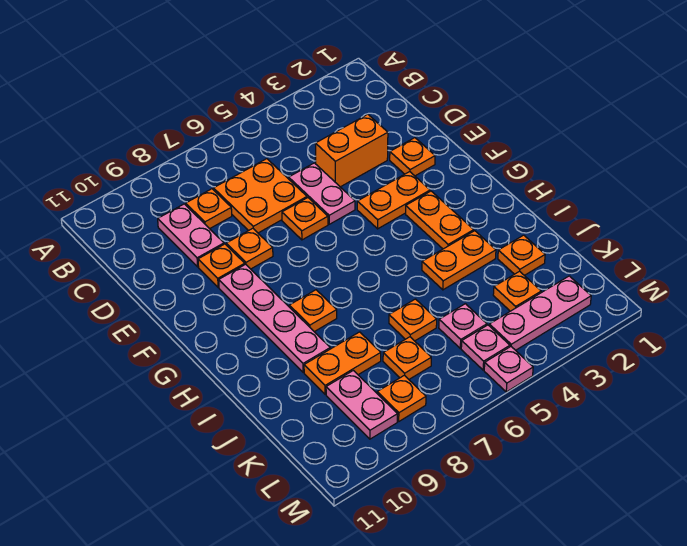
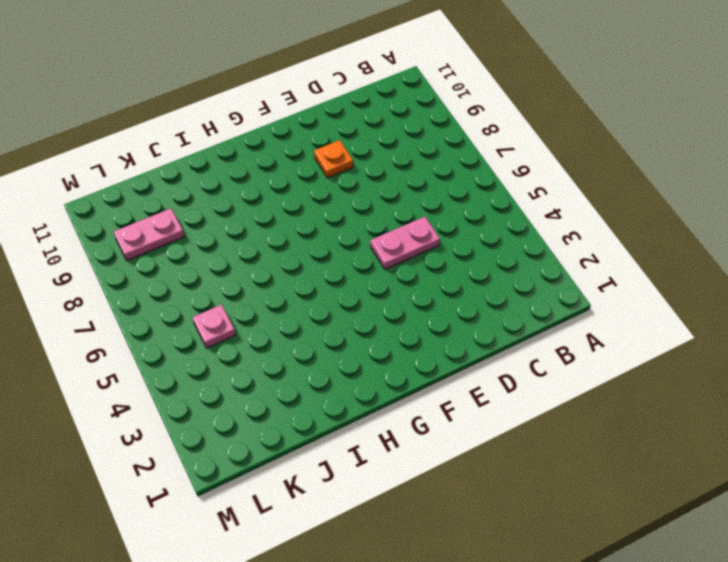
none -> orange plate C6:D7 level 1
none -> orange plate C8 level 1
none -> pink plate C9:D9 level 1

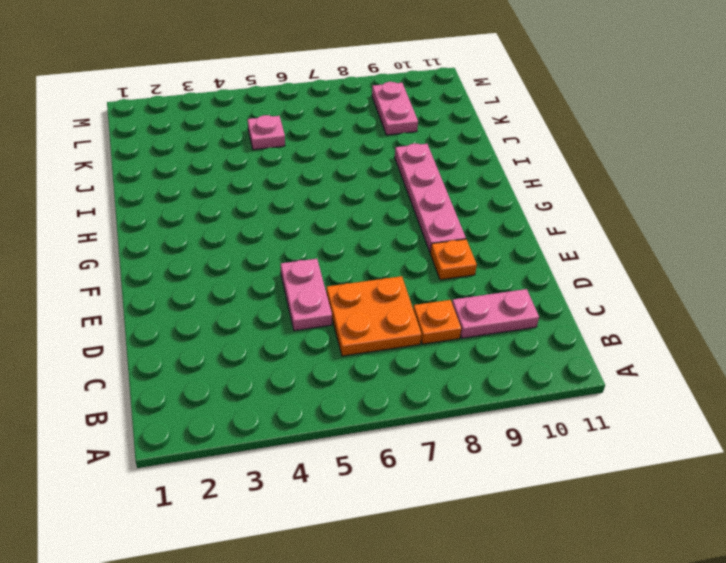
pink plate C9:C10 level 1 -> pink plate C9:D9 level 1
none -> orange brick D3:D4 level 1
none -> orange plate E2 level 1
none -> orange plate E6 level 1

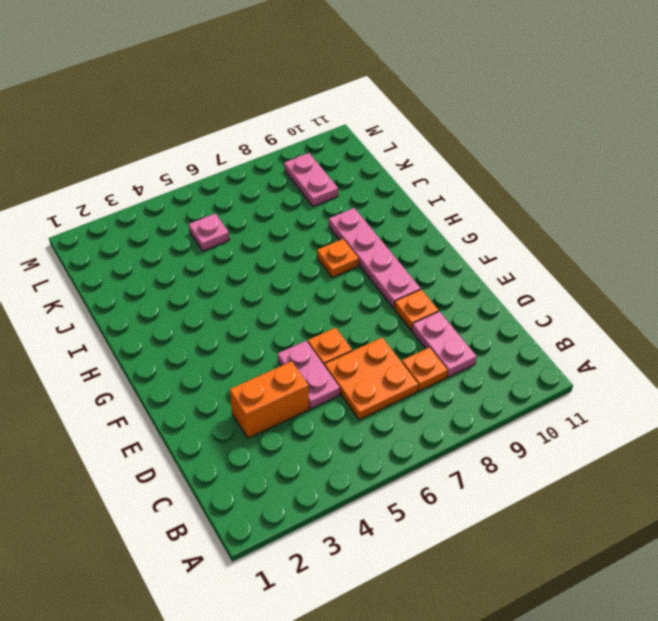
none -> orange plate E2 level 1
none -> orange plate E8 level 1
none -> orange plate F3:F4 level 1

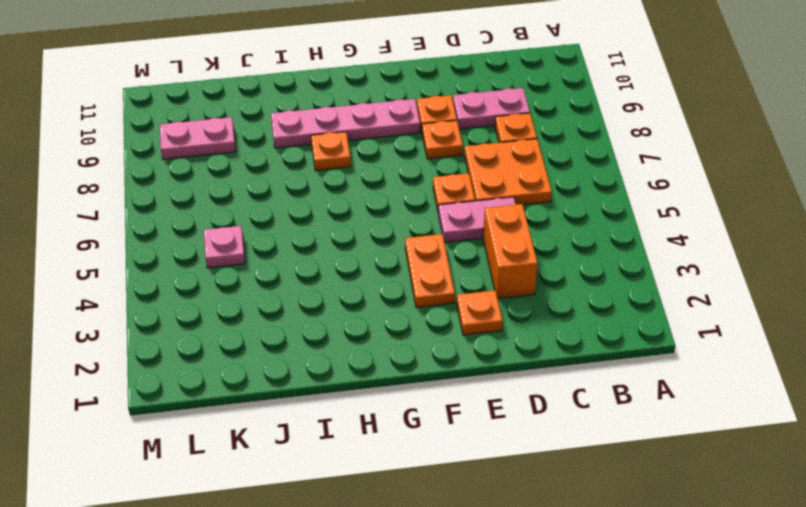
none -> orange plate G3:H3 level 1
none -> orange plate I3:I4 level 1
none -> orange plate J2 level 1

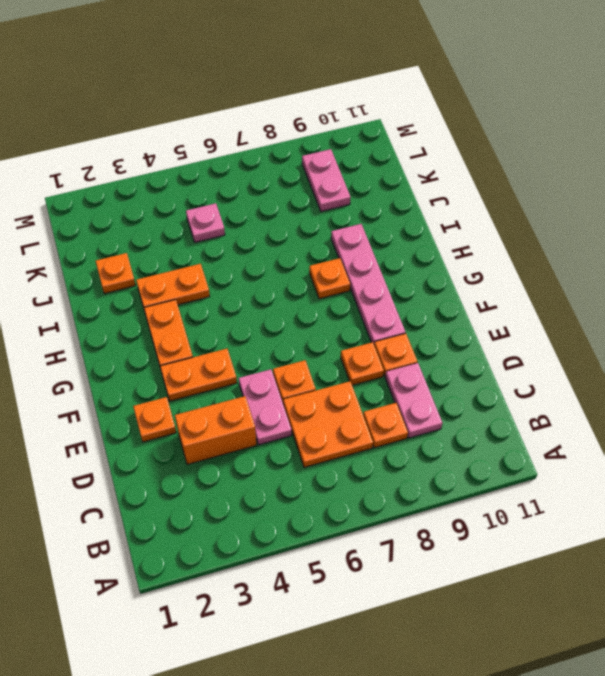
none -> orange plate J6 level 1
none -> orange plate J8:J9 level 1
none -> orange plate K3 level 1

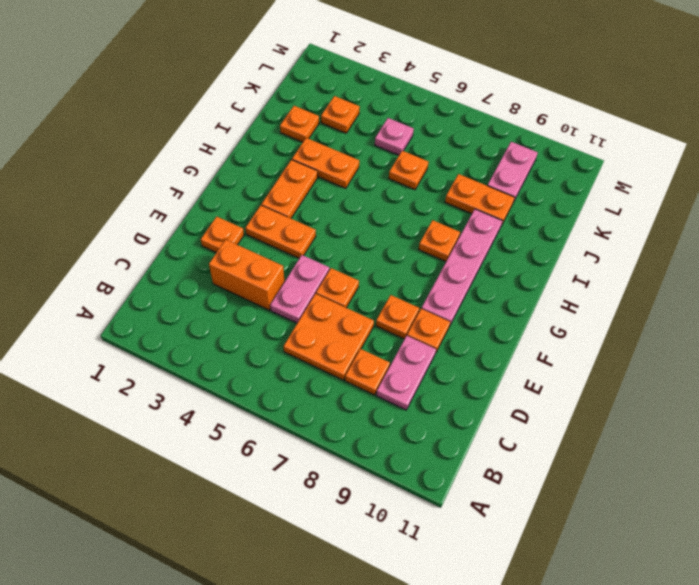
none -> orange plate K7 level 1
none -> pink plate L2:L4 level 1
none -> pink plate L5 level 1

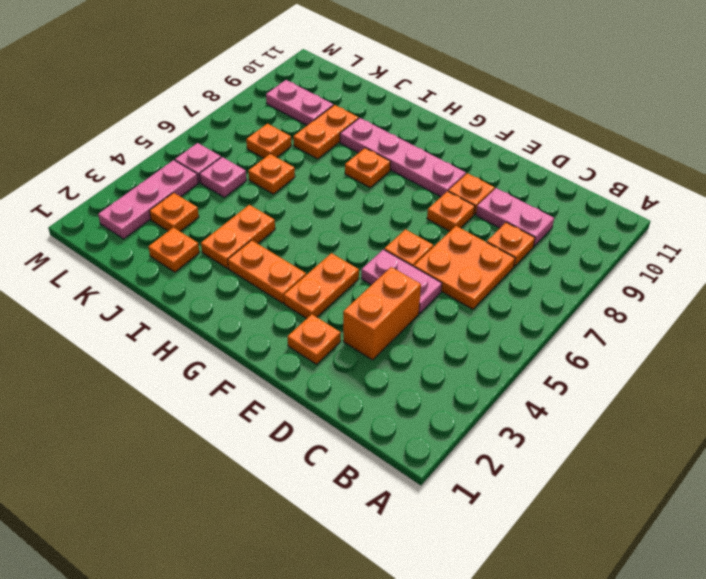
none -> orange plate L8 level 1
none -> pink plate M5 level 1

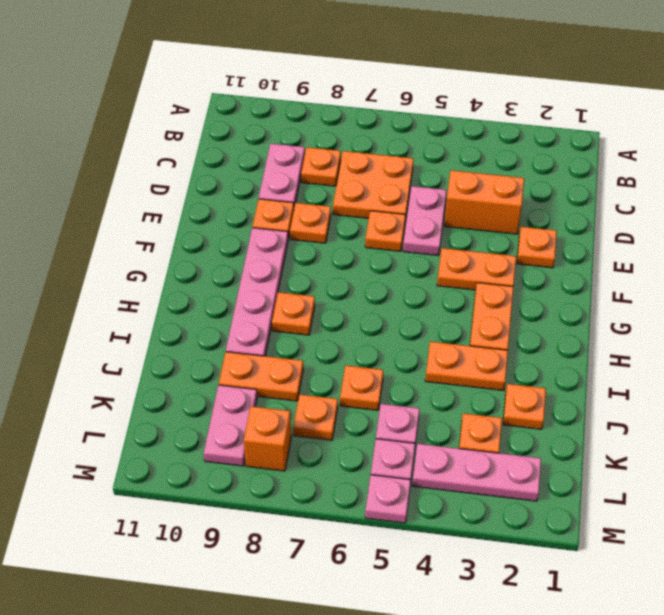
orange brick L8 level 1 -> orange plate L8 level 1

